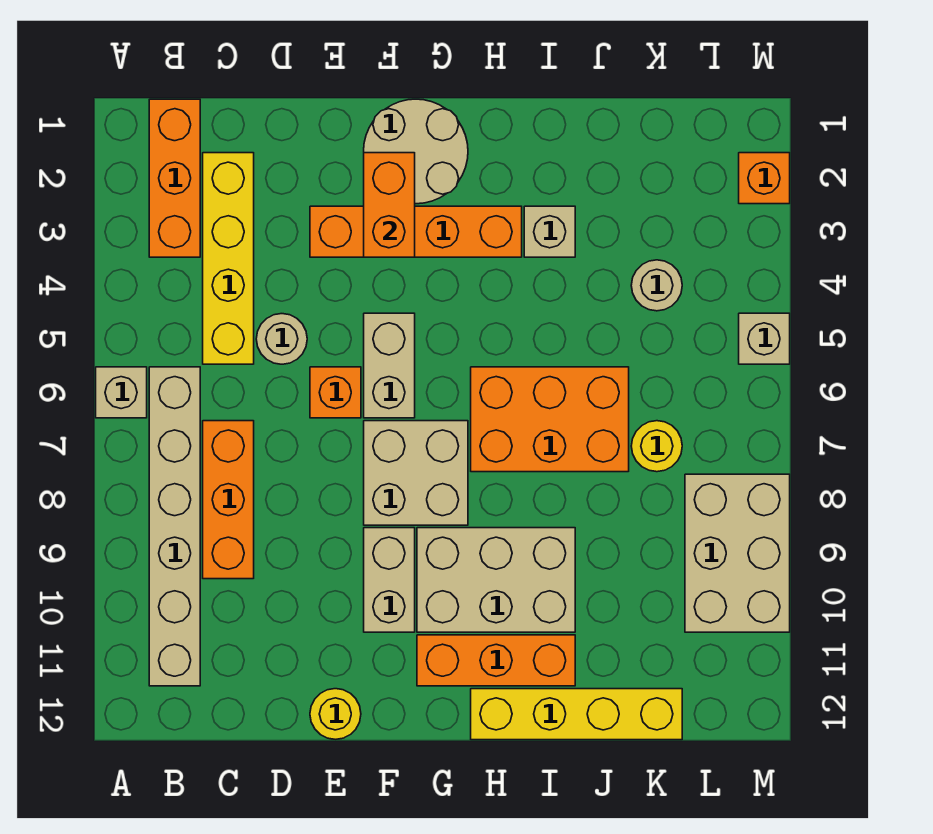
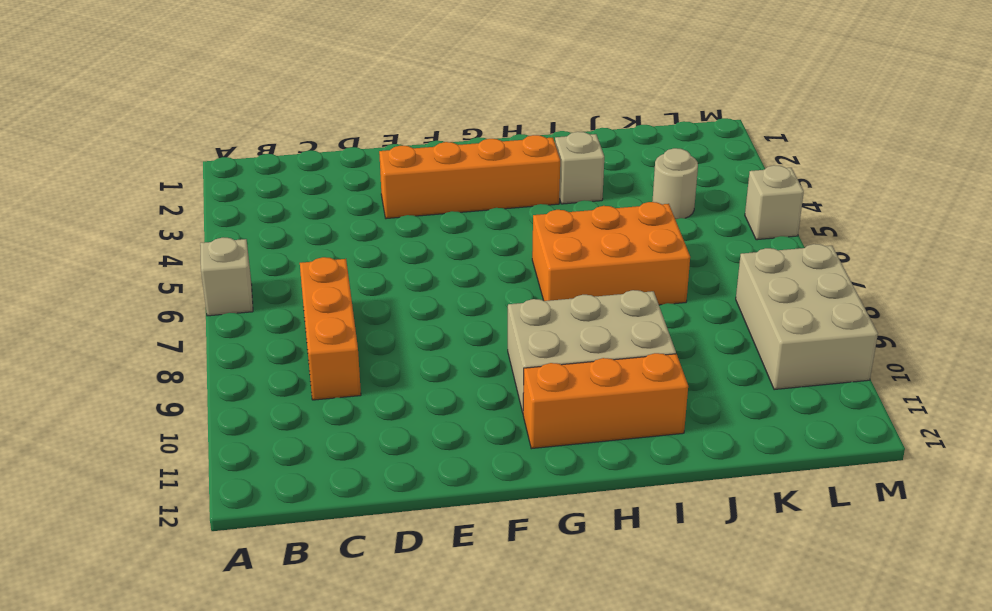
none -> orange brick B1:B3 level 1
none -> tan brick B6:B11 level 1
none -> yellow brick C2:C5 level 1

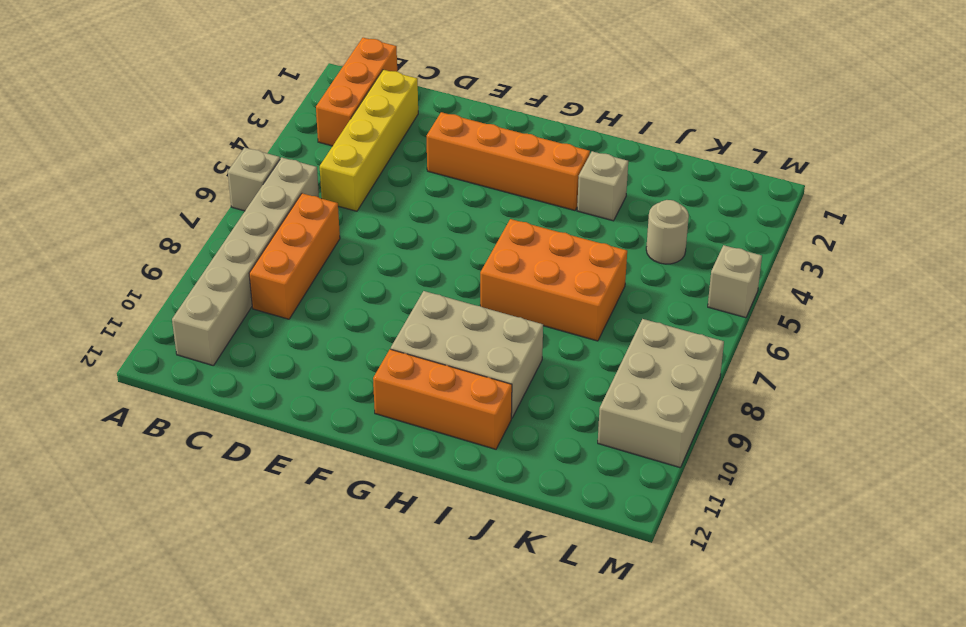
none -> tan round brick D5 level 1
none -> orange brick E6 level 1
none -> yellow round brick E12 level 1

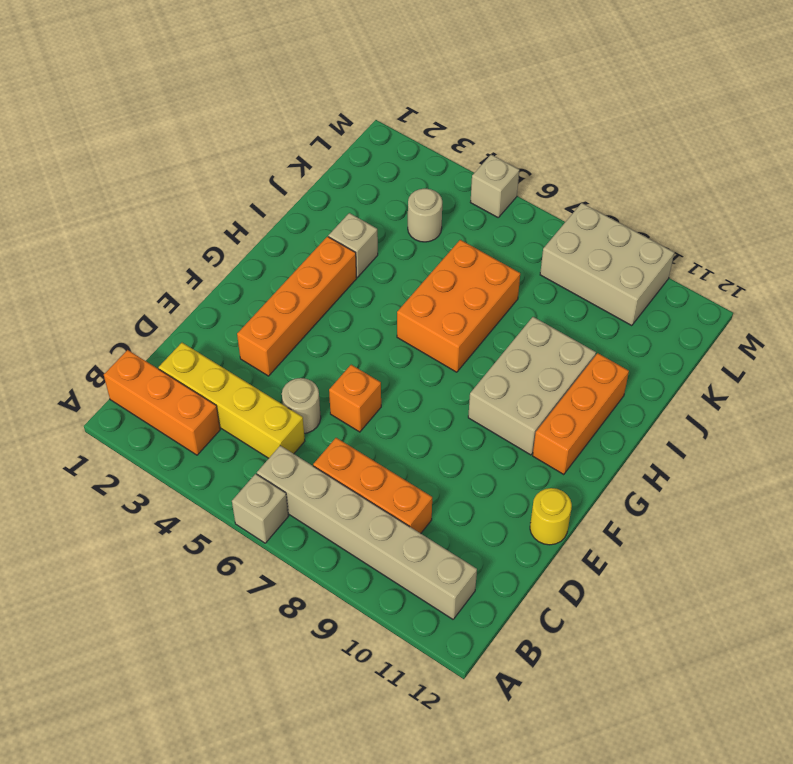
none -> tan round brick F1:G2 level 1
none -> tan brick F5:F6 level 1
none -> tan brick F7:G8 level 1

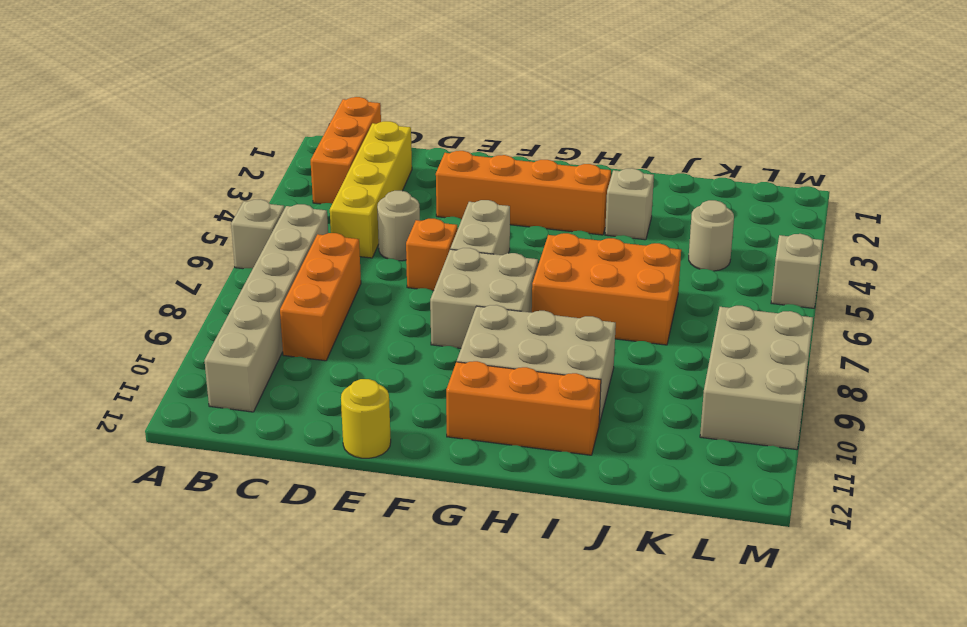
none -> tan round brick F1:G2 level 1
none -> tan brick F9:F10 level 1
none -> yellow brick H12:K12 level 1

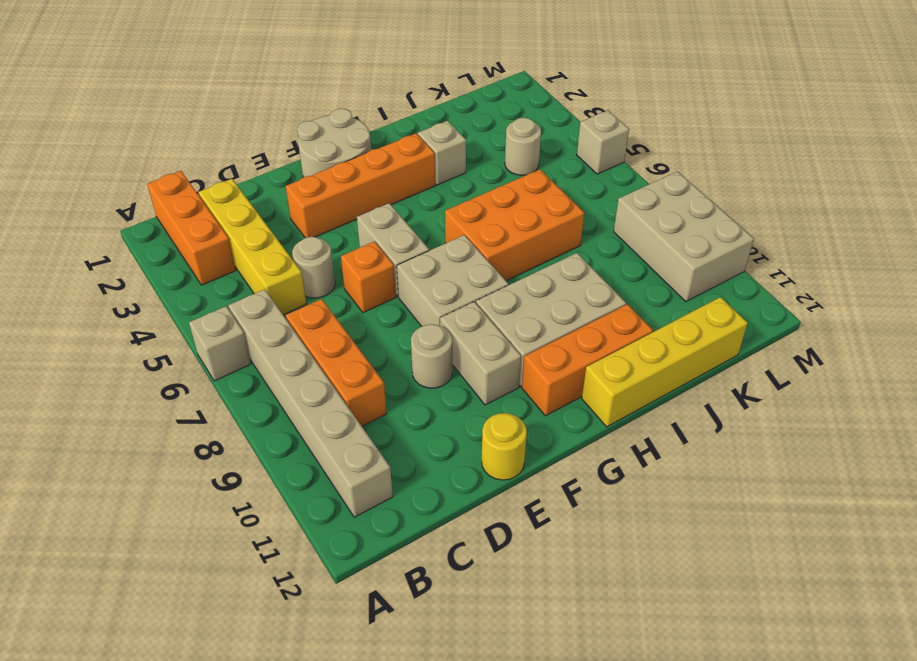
tan round brick E9 level 1 -> none
none -> yellow round brick K7 level 1
none -> orange brick M2 level 1
none -> orange brick F2:F3 level 2

